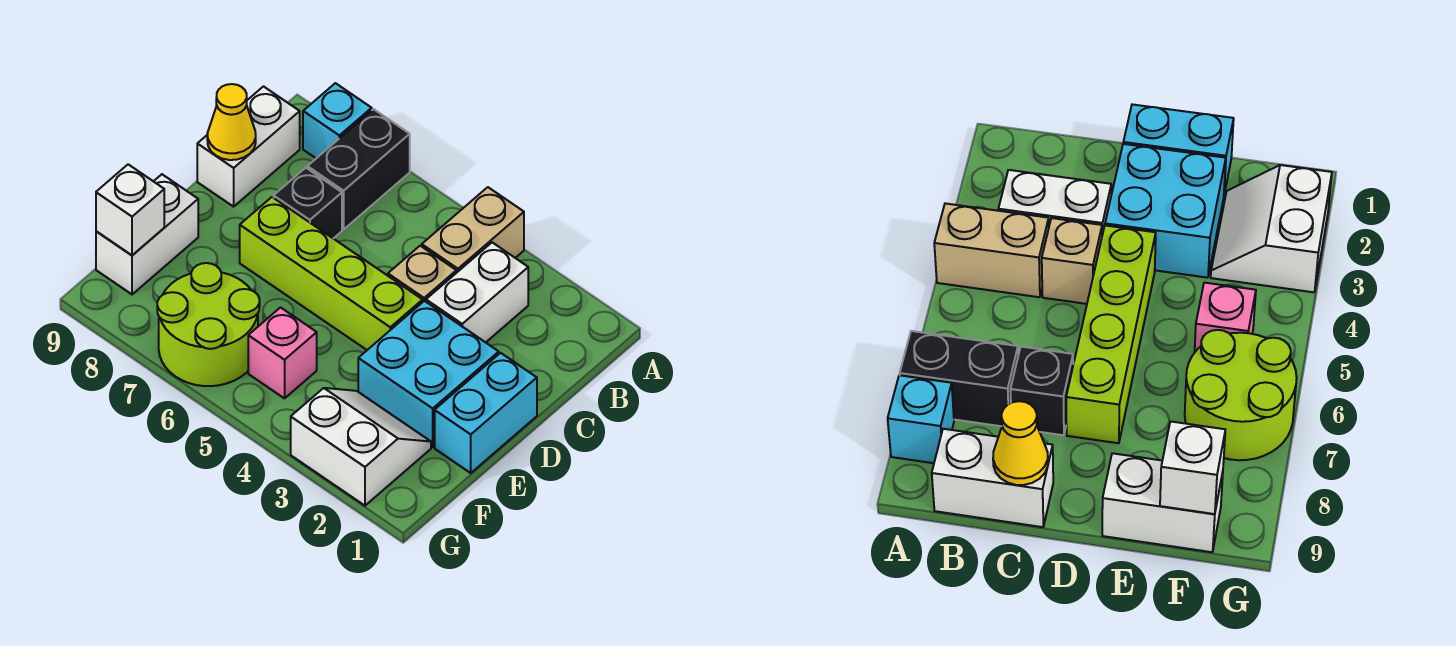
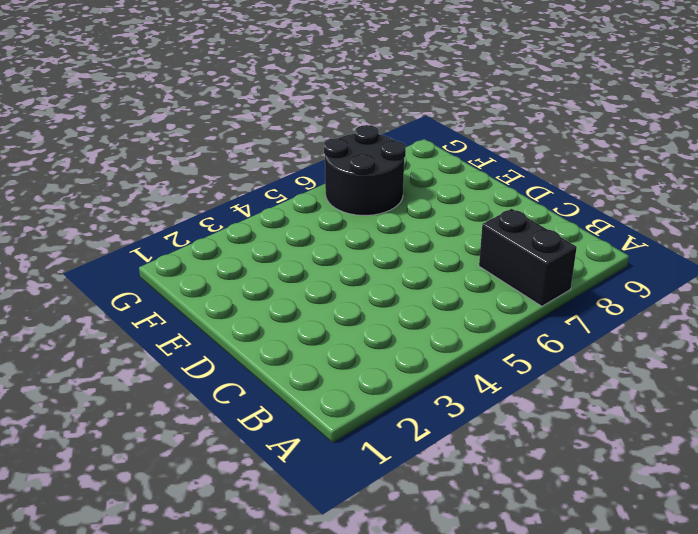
black round brick F6:G7 level 1 -> lime round brick F6:G7 level 1
none -> tan brick A4:B4 level 1
none -> cyan brick A8 level 1
none -> white brick B3:C3 level 1

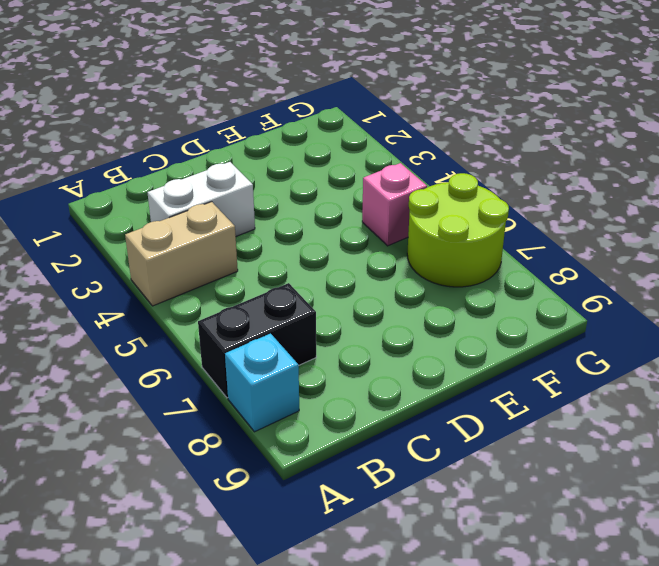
none -> white brick B9:C9 level 1
none -> tan brick C4 level 1
none -> black brick C7 level 1

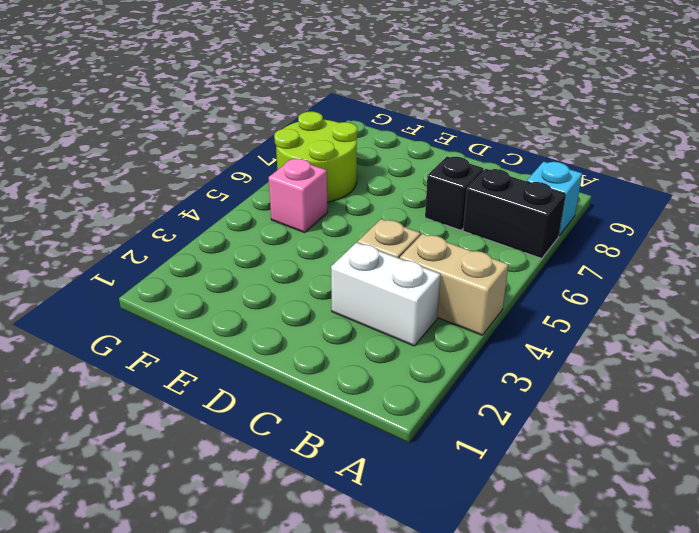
none -> white brick B9:C9 level 1
none -> cyan brick D1:E1 level 1
none -> cyan brick D2:E3 level 1

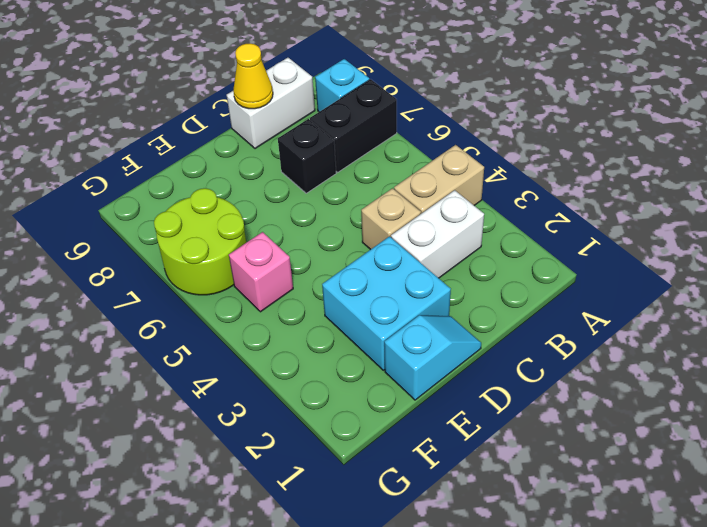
cyan slope D1:E1 level 1 top E -> cyan brick D1:E1 level 1
none -> lime brick D4:D7 level 1
none -> white brick E9:F9 level 1
none -> white slope F2:G3 level 1 top G

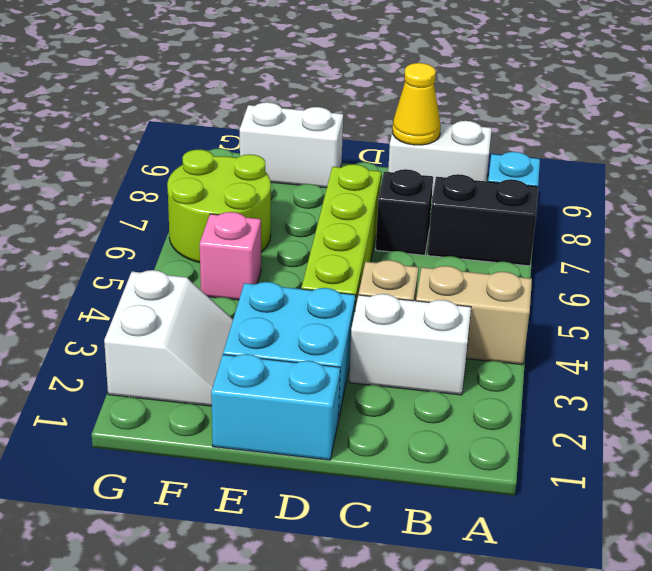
none -> white brick F9 level 2

